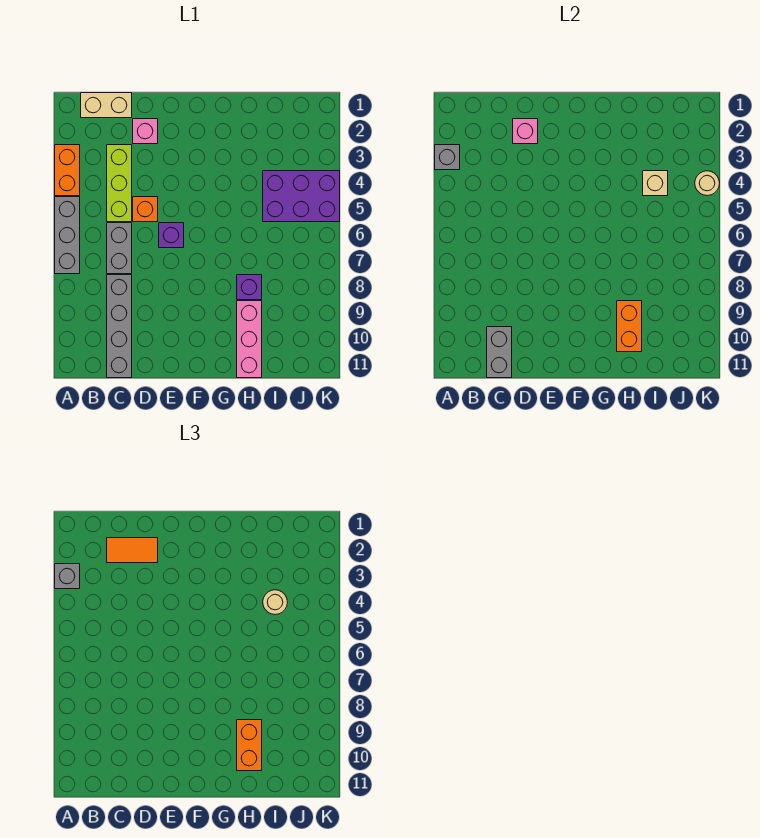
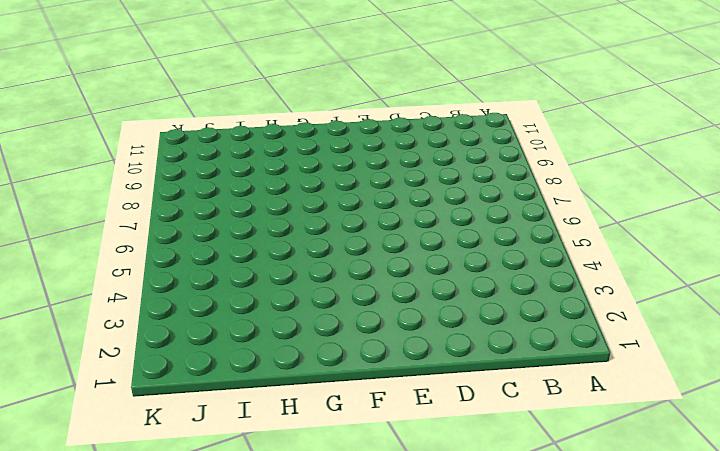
none -> orange brick A3:A4 level 1
none -> grey brick A5:A7 level 1
none -> tan brick B1:C1 level 1

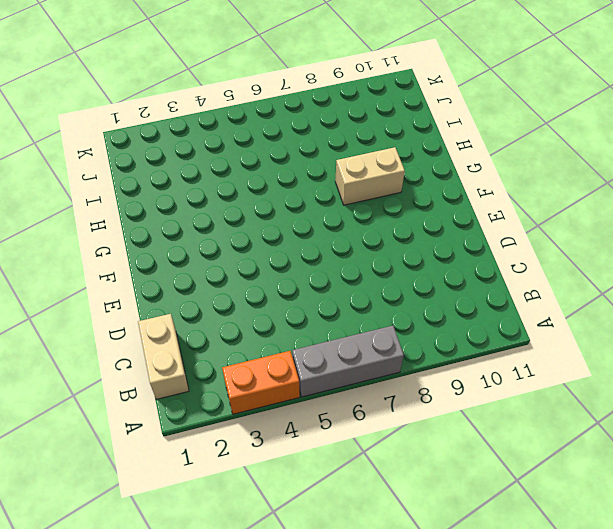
tan brick G8:G9 level 1 -> none
none -> lime brick C3:C5 level 1
none -> grey brick C6:C7 level 1
none -> grey brick C8:C11 level 1

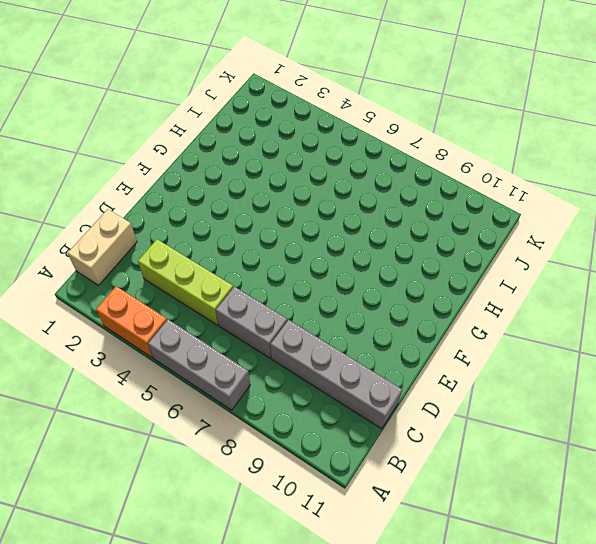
none -> pink brick D2 level 1
none -> orange brick D5 level 1
none -> purple brick E6 level 1

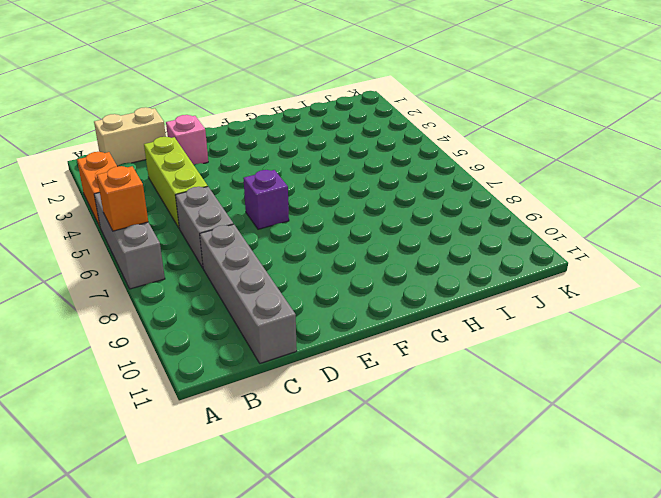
orange brick A6 level 2 -> orange brick D5 level 1
none -> purple brick H8 level 1
none -> pink brick H9:H11 level 1
none -> purple brick I4:K5 level 1

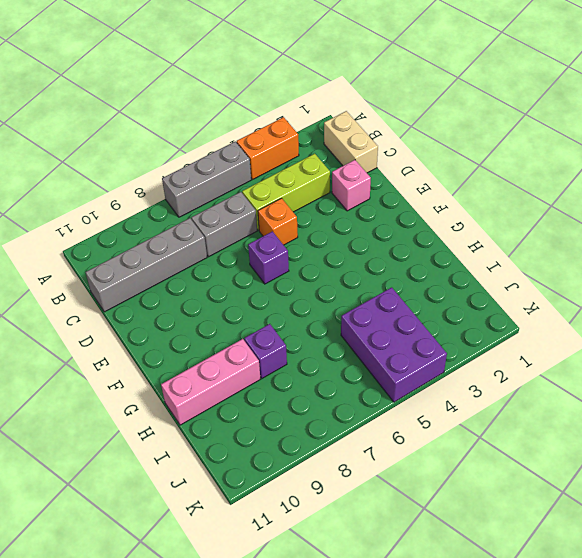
none -> grey brick A3 level 2
none -> grey brick C10:C11 level 2
none -> pink brick D2 level 2

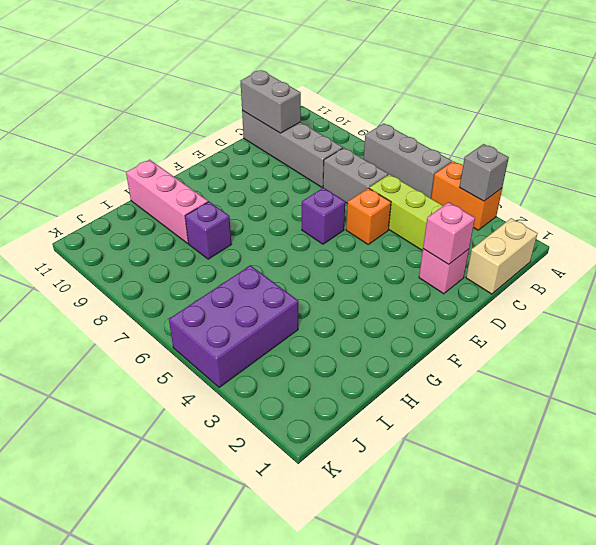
none -> orange brick H9:H10 level 2
none -> tan brick I4 level 2
none -> tan round brick K4 level 2

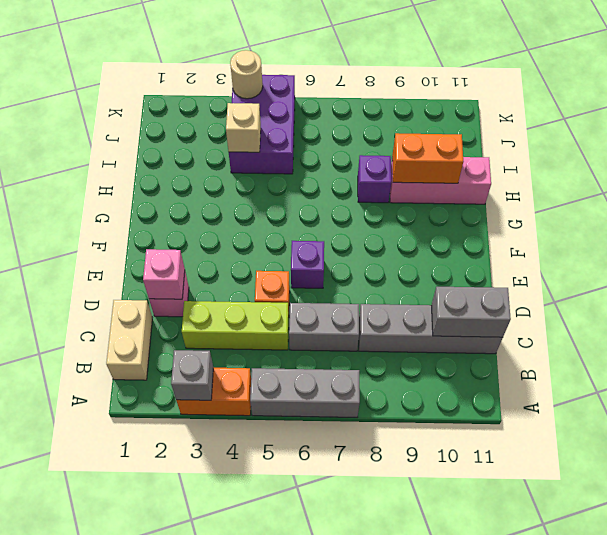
none -> grey brick A3 level 3
none -> orange tile C2:D2 level 3
none -> orange brick H9:H10 level 3

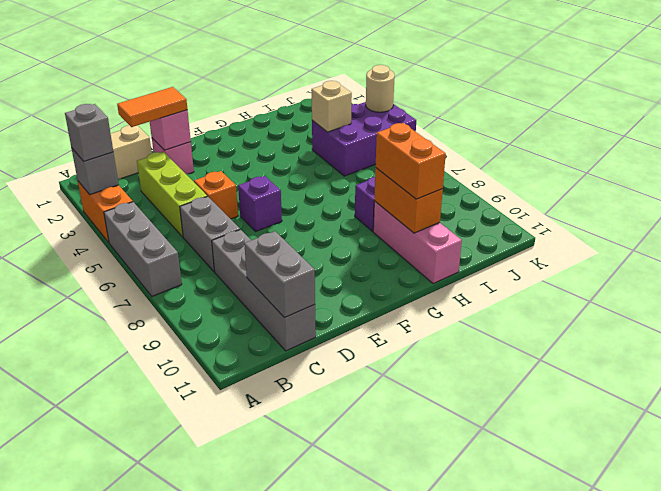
none -> tan round brick I4 level 3

